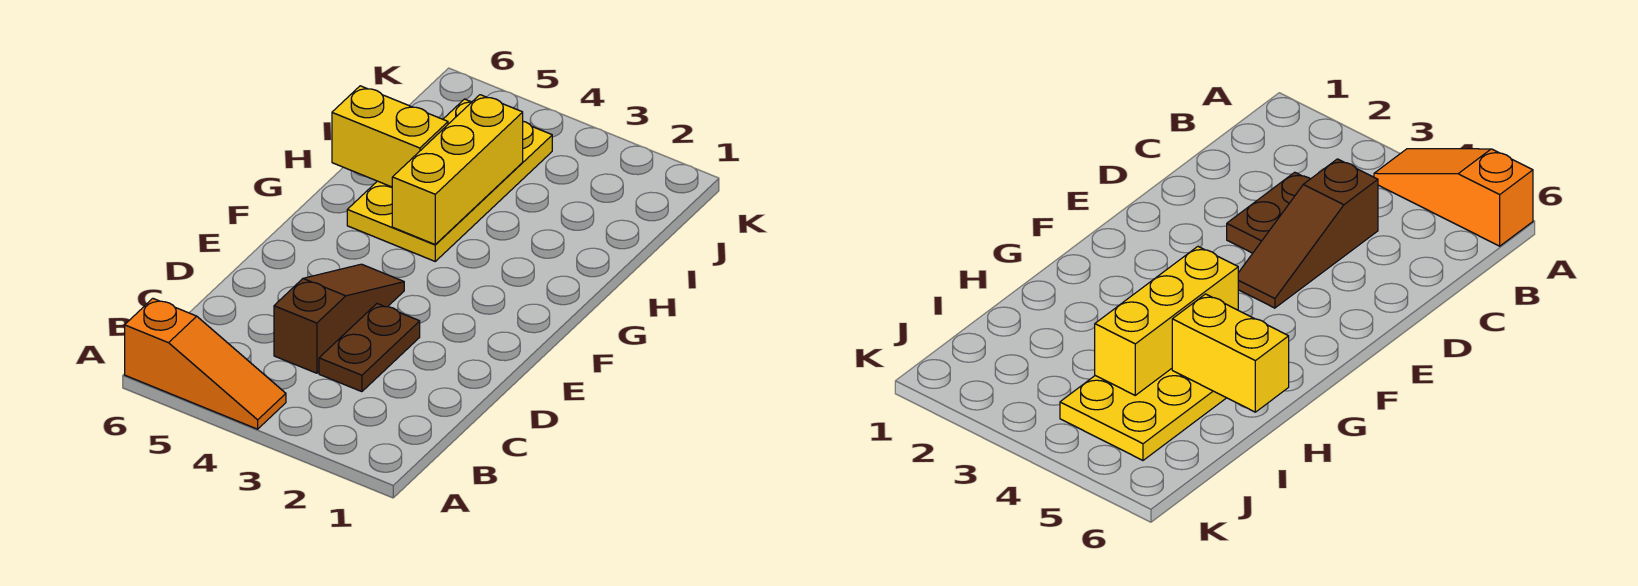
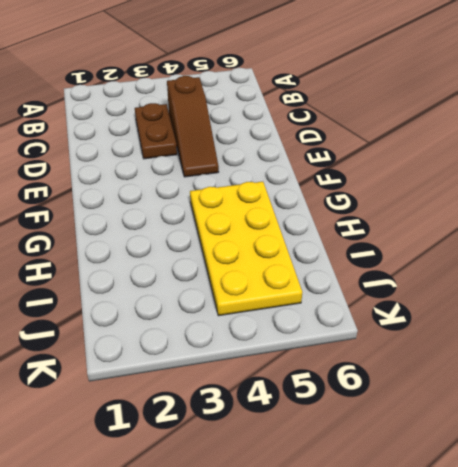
none -> orange slope A4:A6 level 1 top 6
none -> yellow brick G4:I4 level 2

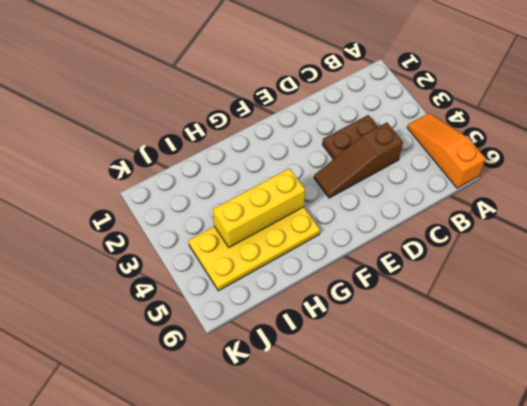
none -> yellow brick H5:H6 level 2

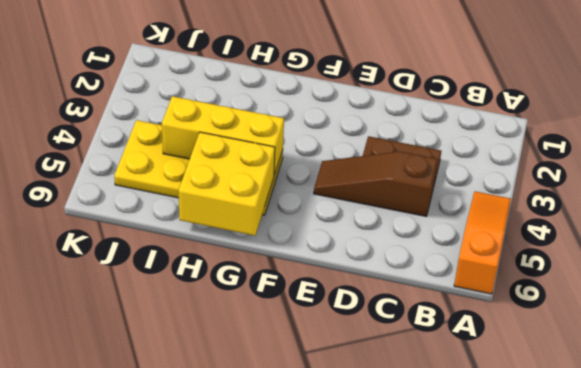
yellow brick G5:H6 level 2 -> yellow brick H5:H6 level 2

